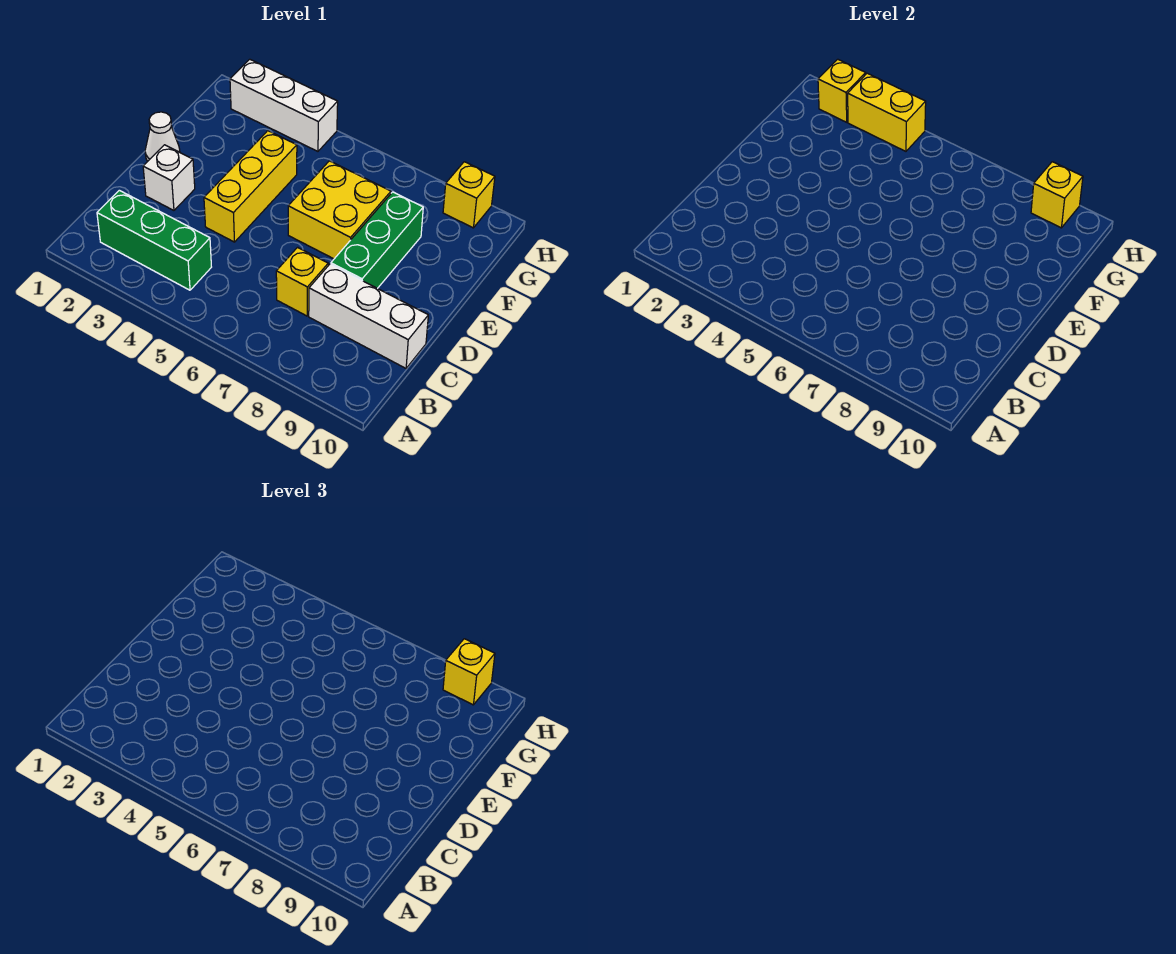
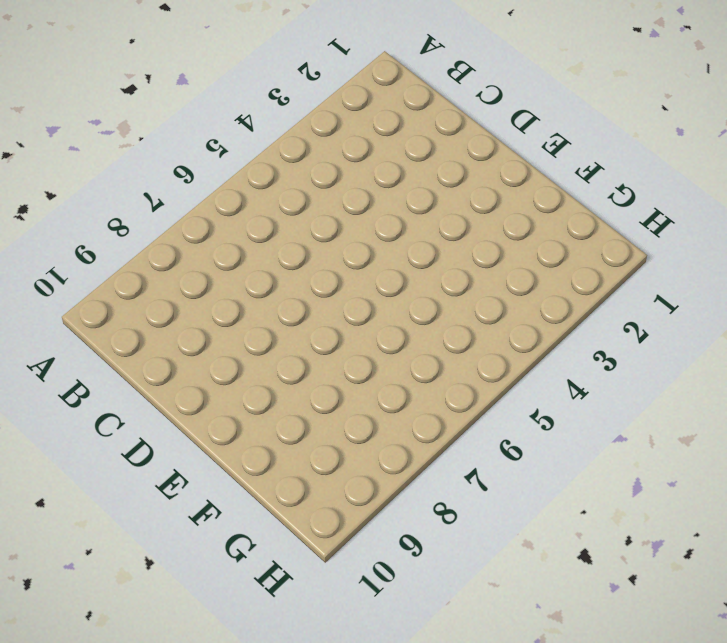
none -> green brick B2:B4 level 1
none -> yellow brick C7 level 1
none -> white brick C8:C10 level 1

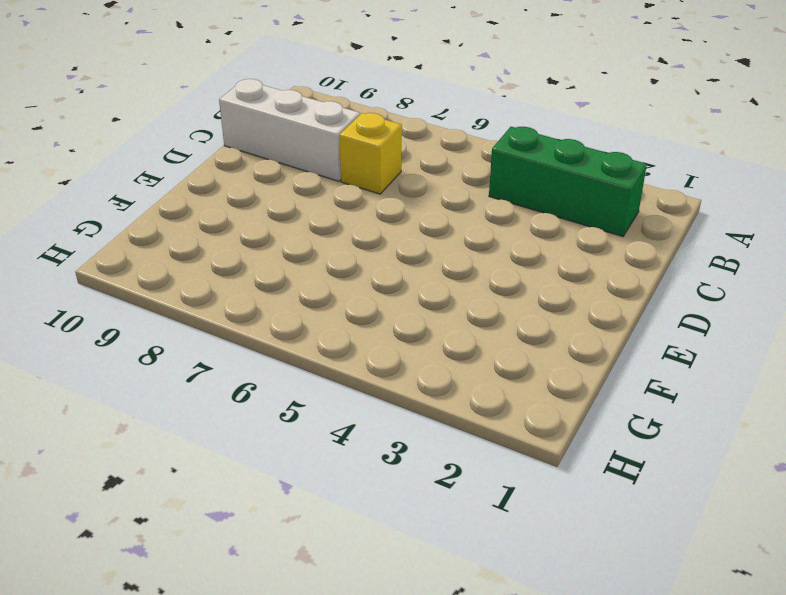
none -> white brick D2 level 1
none -> yellow brick D4:F4 level 1
none -> green brick D8:F8 level 1

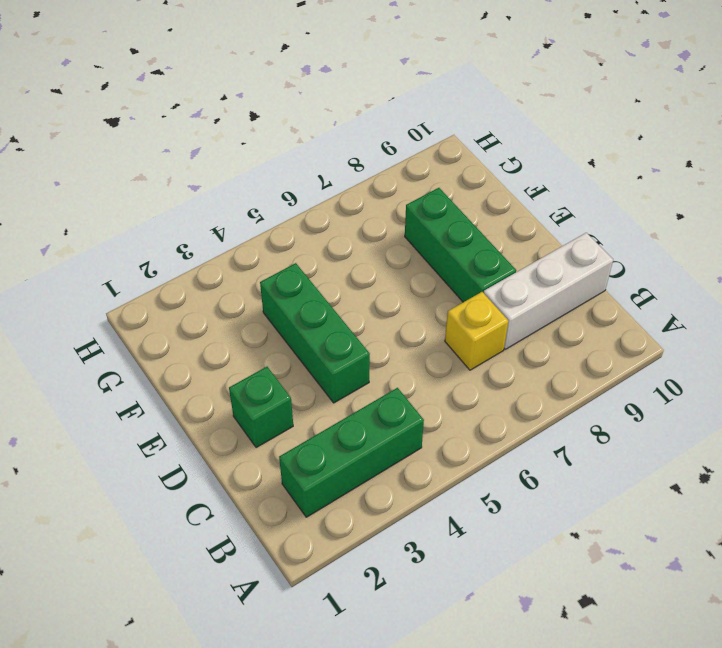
green brick D2 level 1 -> white brick D2 level 1
green brick D4:F4 level 1 -> yellow brick D4:F4 level 1
none -> white cone E1 level 1
none -> yellow brick E6:F7 level 1
none -> white brick H2:H4 level 1

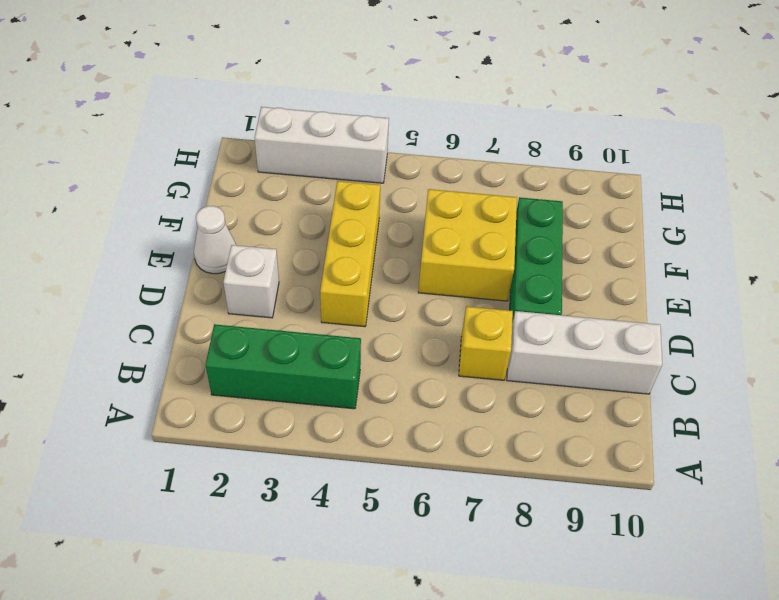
none -> yellow brick H9 level 1
none -> yellow brick H2 level 2
none -> yellow brick H3:H4 level 2

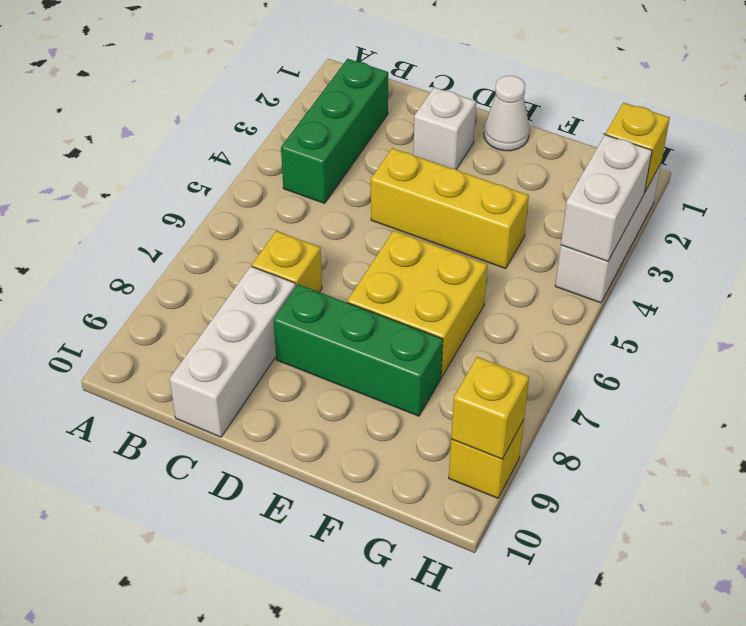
white brick H3:H4 level 2 -> yellow brick H3:H4 level 2
none -> yellow brick H9 level 3

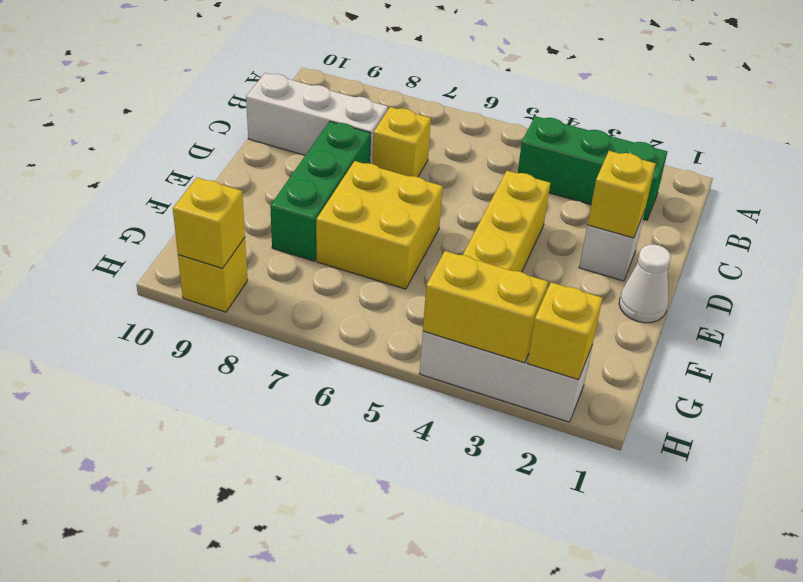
yellow brick D2 level 2 -> yellow brick H9 level 3

